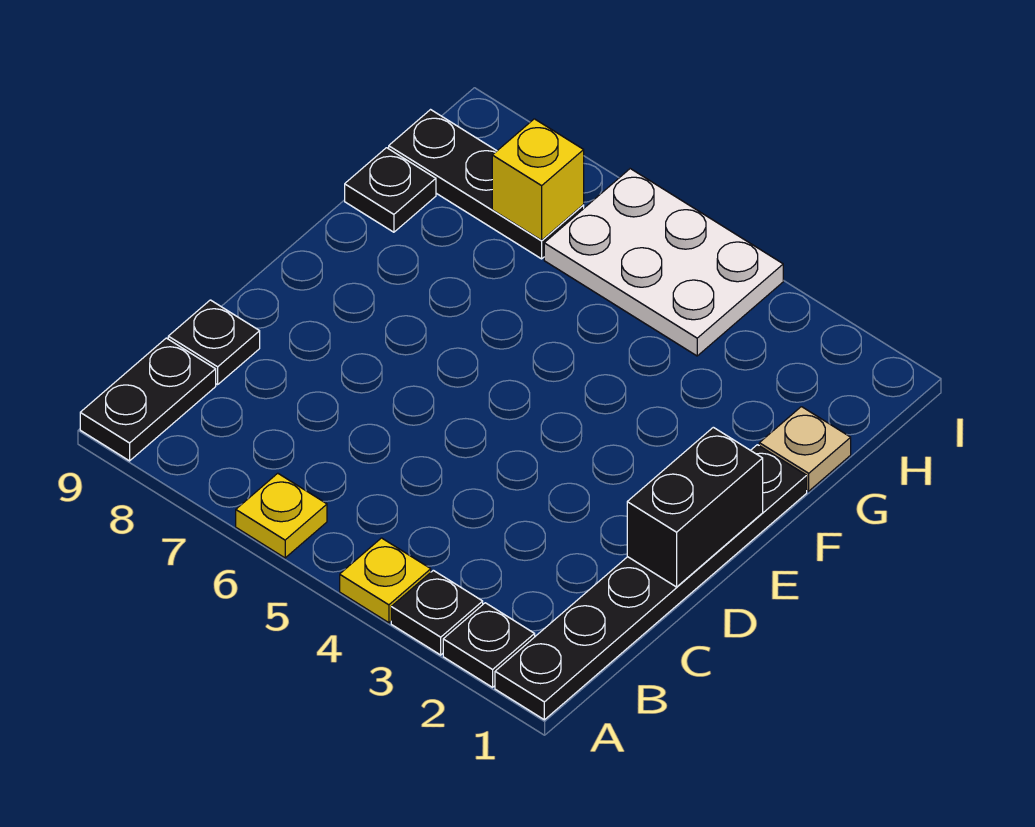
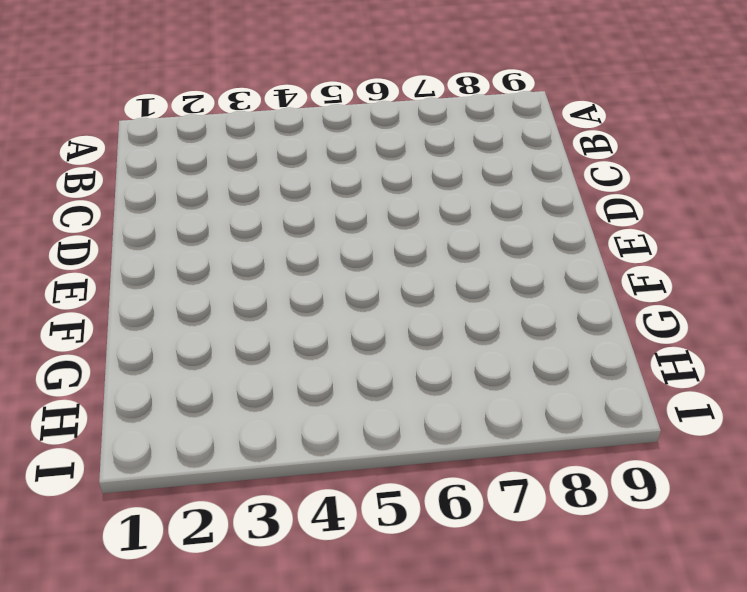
none -> black plate A1:F1 level 1
none -> black plate A2 level 1
none -> black plate A3 level 1

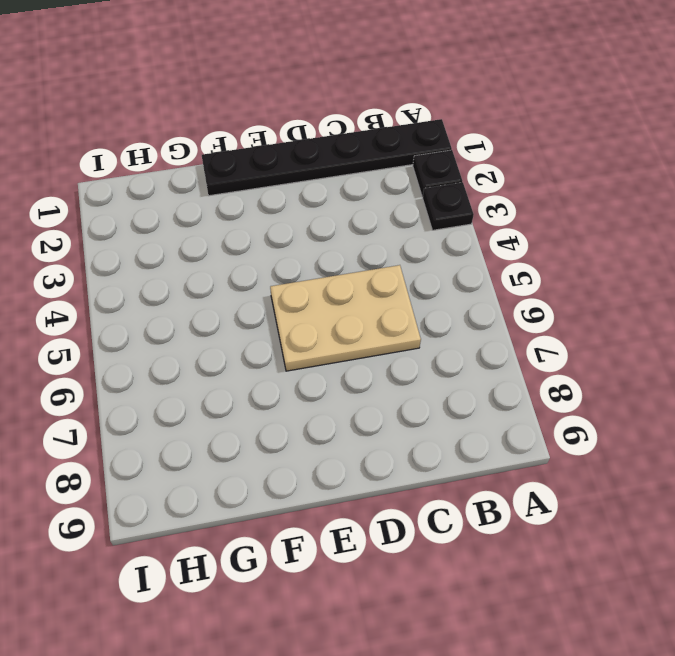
tan plate C5:E6 level 1 -> none
none -> yellow plate A4 level 1
none -> yellow plate A6 level 1
none -> black plate A9:B9 level 1

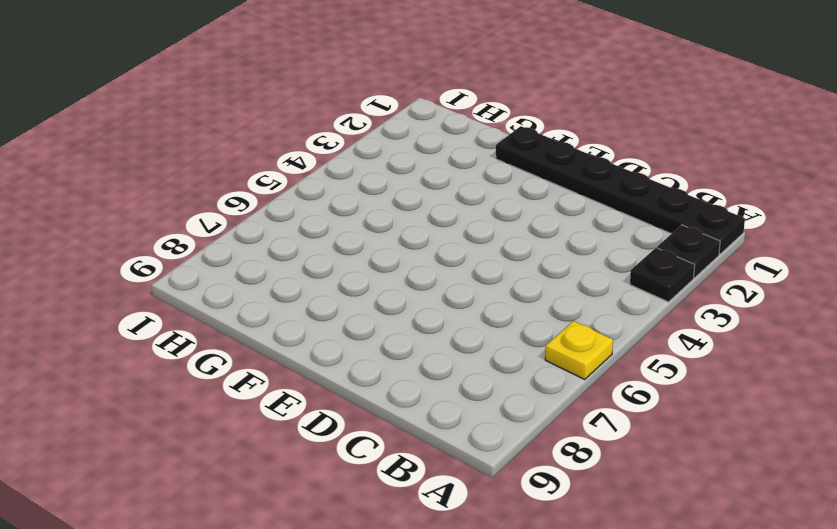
none -> yellow plate A4 level 1
none -> black plate A9:B9 level 1
none -> black plate C9 level 1

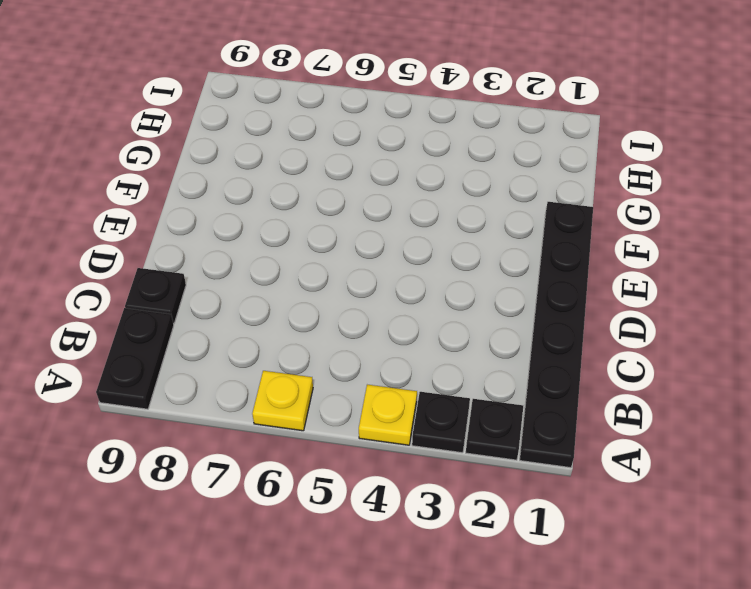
none -> tan plate G1 level 1
none -> black plate G9 level 1
none -> white plate H4:I6 level 1

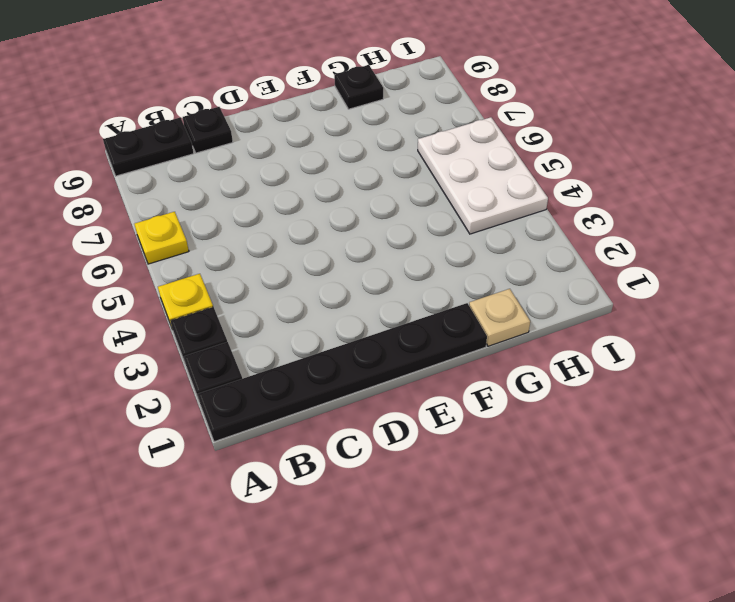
none -> black plate H7:H9 level 1
none -> black brick D1:E1 level 2
none -> yellow brick H7 level 2

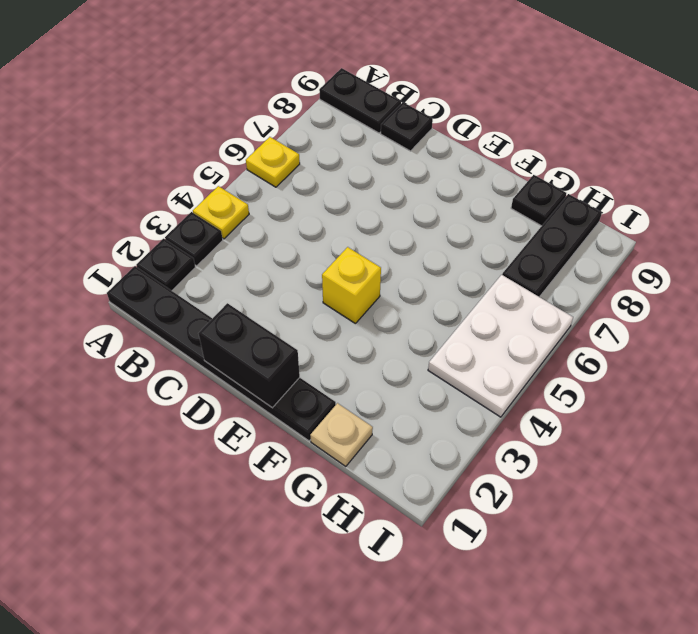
yellow brick E4 level 1 -> yellow brick H7 level 2

